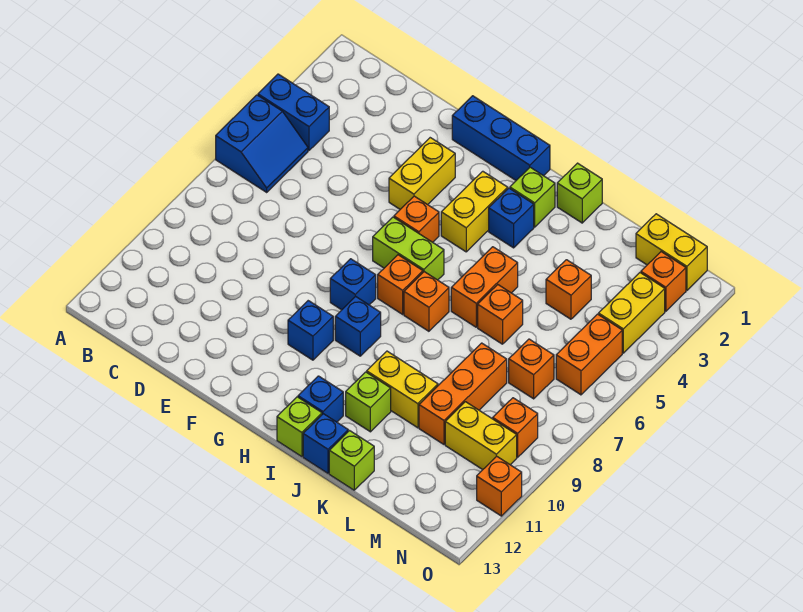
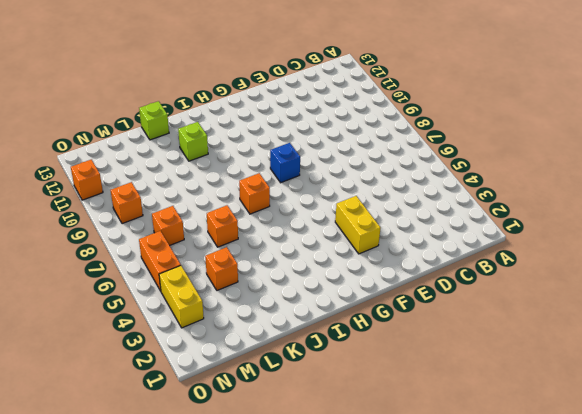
none -> blue brick A4:B4 level 1
none -> blue slope A5:B6 level 1 top A
none -> blue brick F1:H1 level 1
none -> orange brick G5 level 1

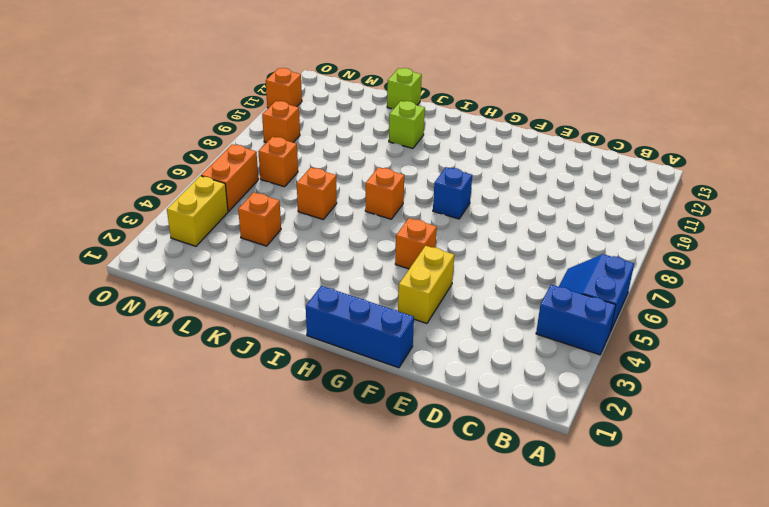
none -> lime brick G6:H6 level 1
none -> blue brick G10 level 1
none -> yellow brick H3:H4 level 1
none -> orange brick H7 level 1

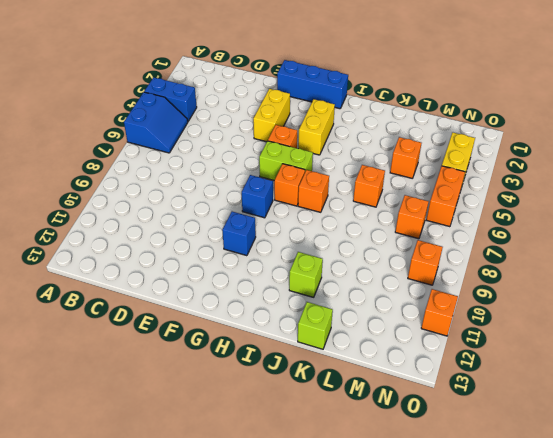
none -> blue brick H9 level 1
none -> lime brick I2 level 1
none -> blue brick I3 level 1
none -> blue brick I12 level 1

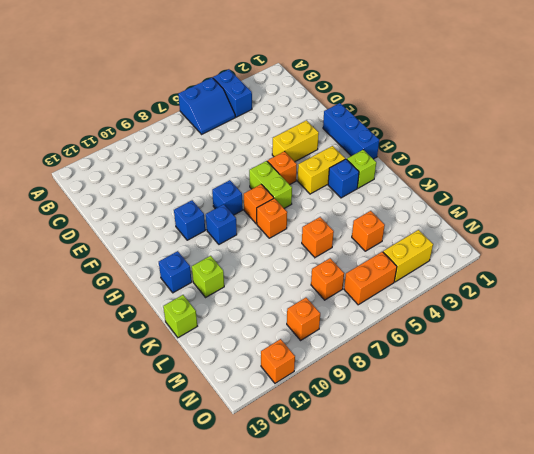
none -> lime brick I13 level 1
none -> lime brick J1 level 1
none -> orange brick J5:J6 level 1
none -> yellow brick J10:K10 level 1

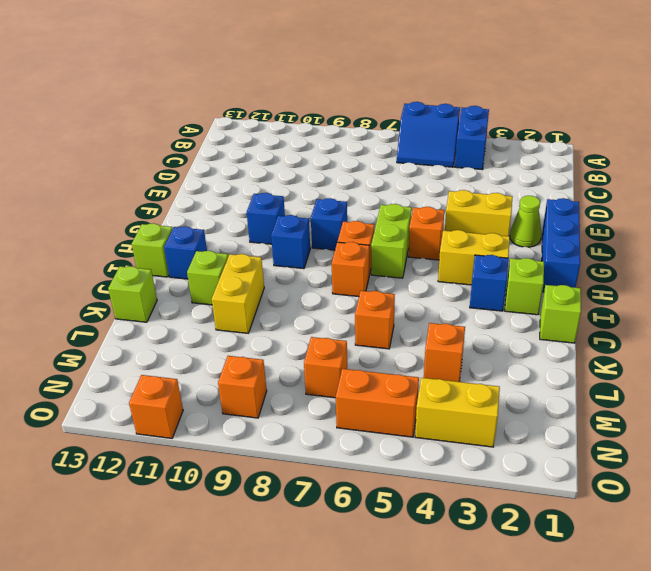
lime cone F2 level 1 -> none
none -> orange brick J5:J6 level 1
none -> blue brick J13 level 1
none -> orange brick L8:L10 level 1
none -> yellow brick M1:N1 level 1

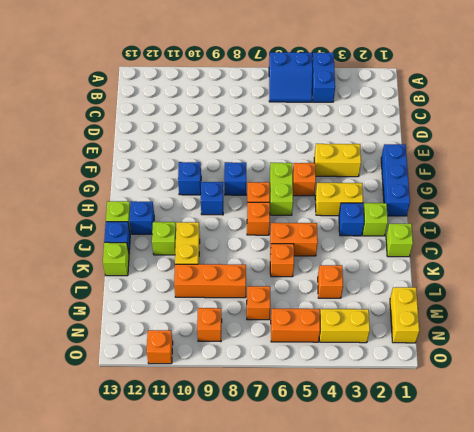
none -> yellow brick M10:N10 level 1
none -> orange brick N2 level 1

